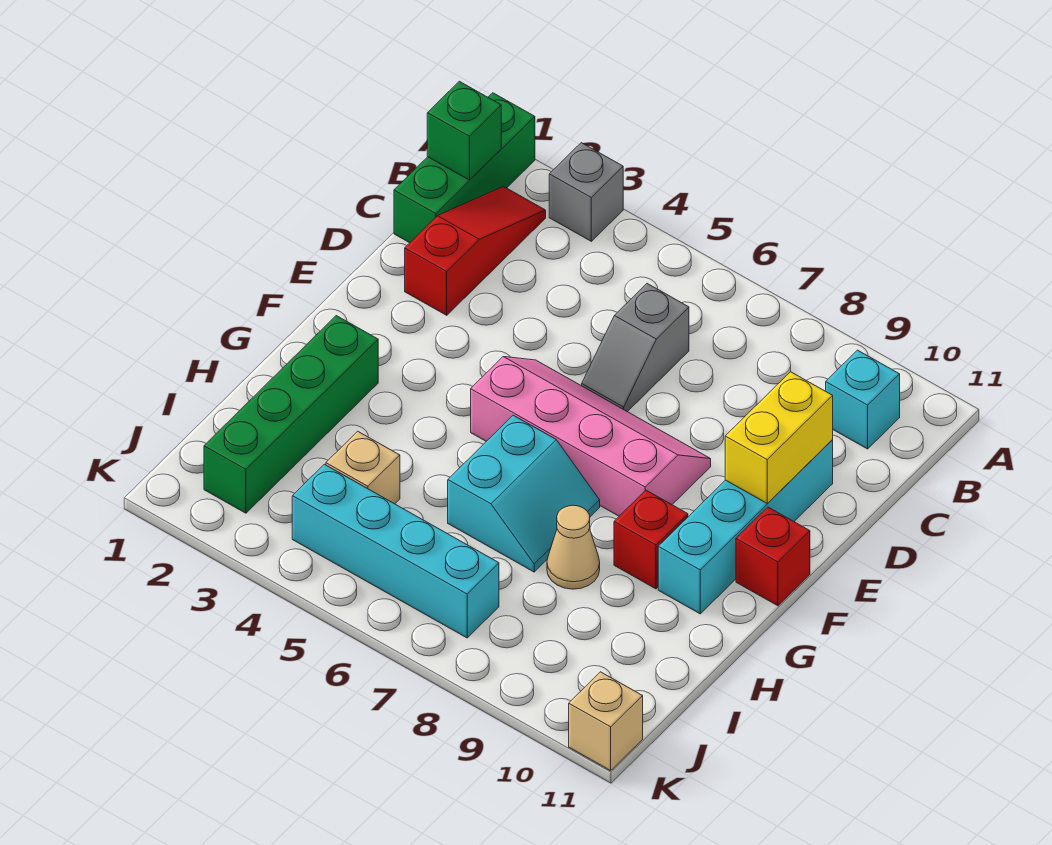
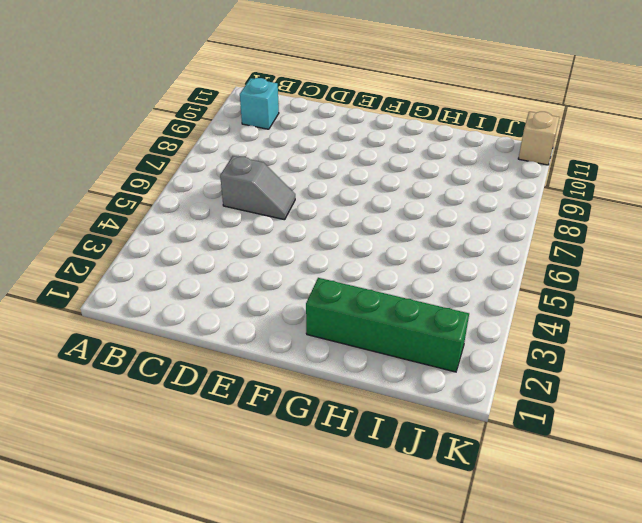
none -> green brick A1:C1 level 1
none -> grey brick A3 level 1
none -> red slope B2:D2 level 1 top D

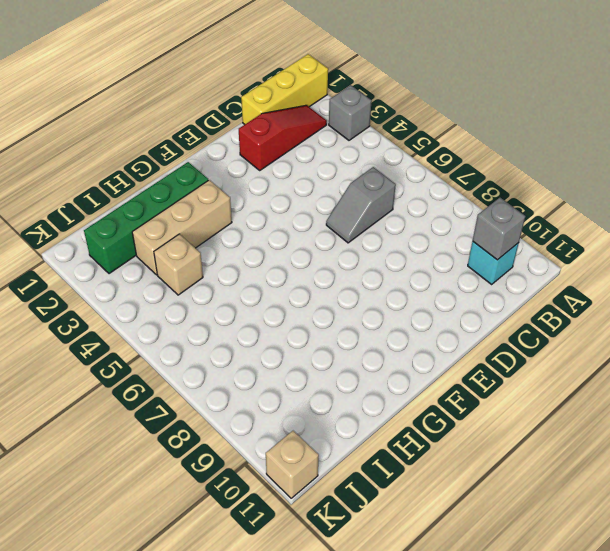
yellow brick A1:C1 level 1 -> green brick A1:C1 level 1
grey brick B10 level 2 -> none
tan brick G3:I3 level 1 -> none
none -> cyan brick D10:G10 level 1
none -> pink slope E5:F8 level 1 top F
none -> red brick F11 level 1

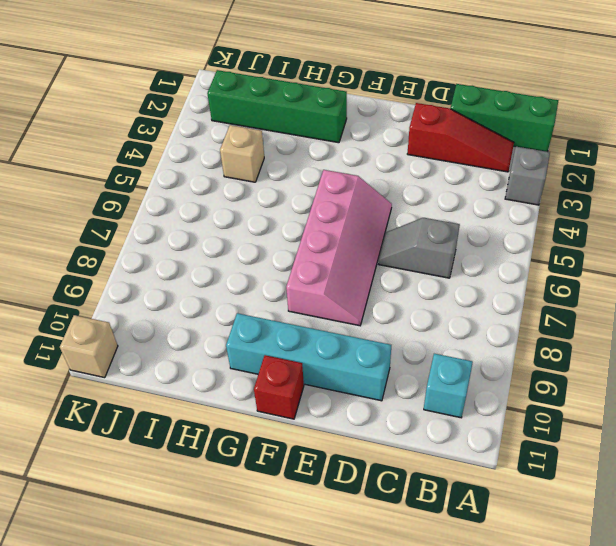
none -> cyan slope G6:H7 level 1 top 6
none -> red brick G9 level 1
none -> tan cone H8 level 1

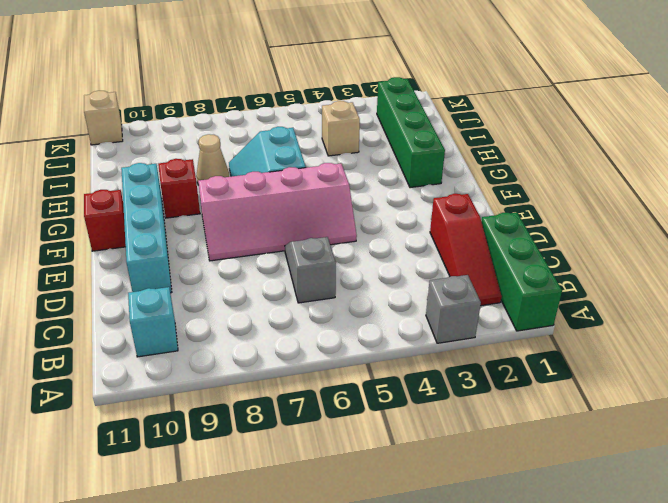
none -> cyan brick J4:J7 level 1
none -> green brick B1 level 2
none -> yellow brick D10:E10 level 2

